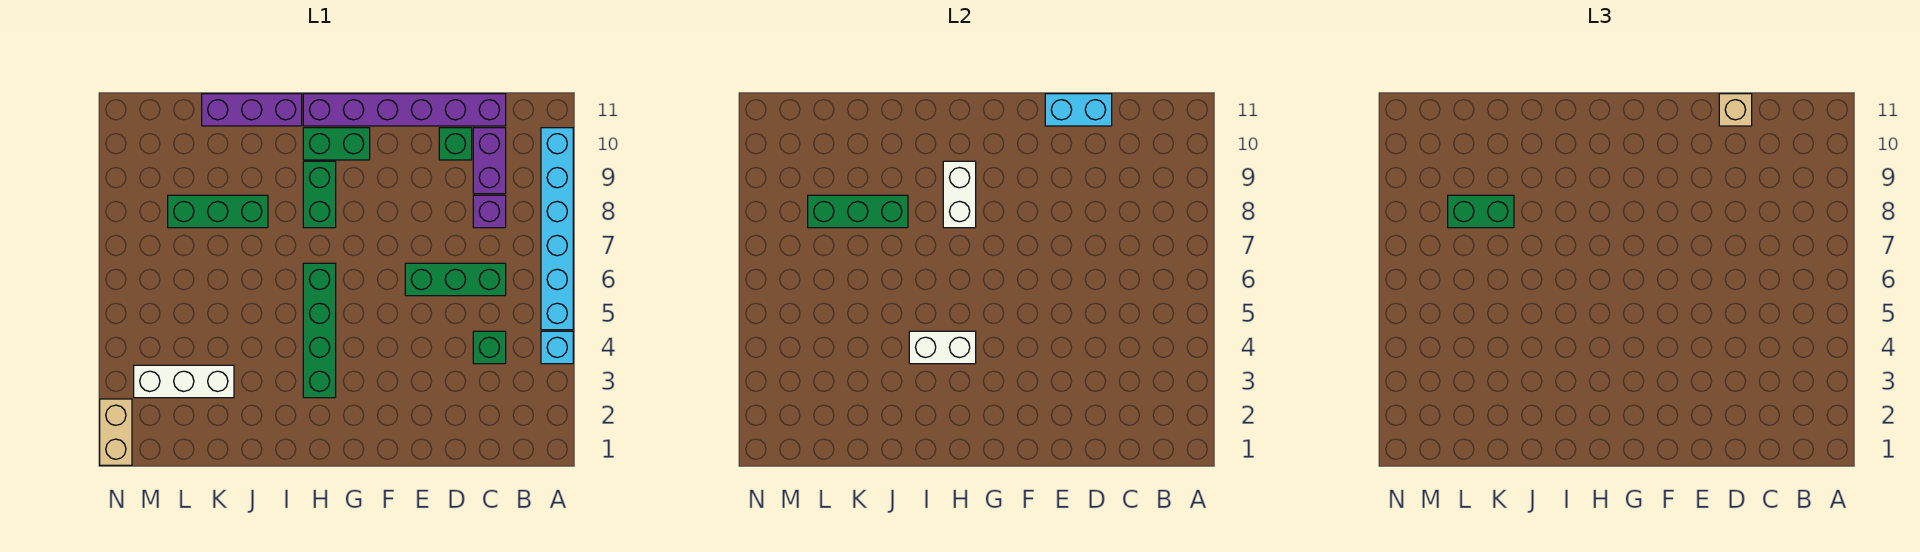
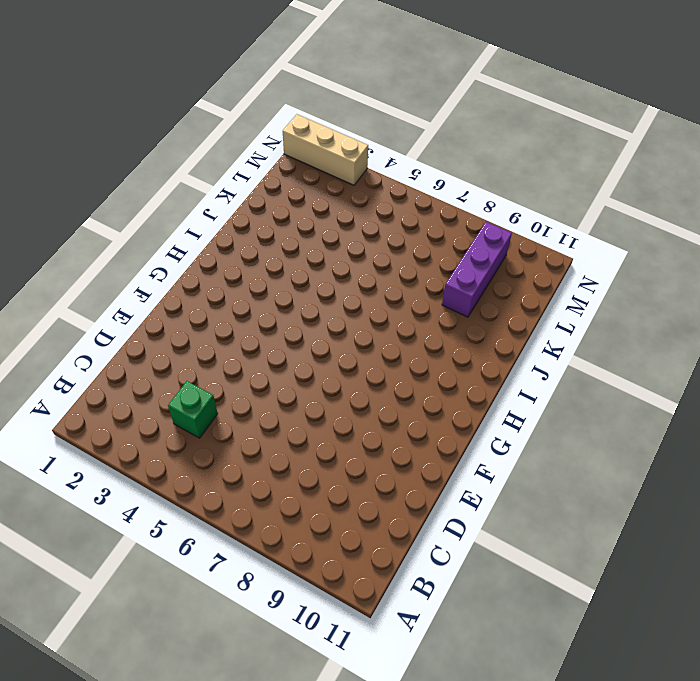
purple brick K9:M9 level 1 -> purple brick I11:K11 level 1
tan brick N1:N3 level 1 -> tan brick N1:N2 level 1
none -> cyan brick A4 level 1
none -> cyan brick A5:A10 level 1
none -> green brick C6:E6 level 1

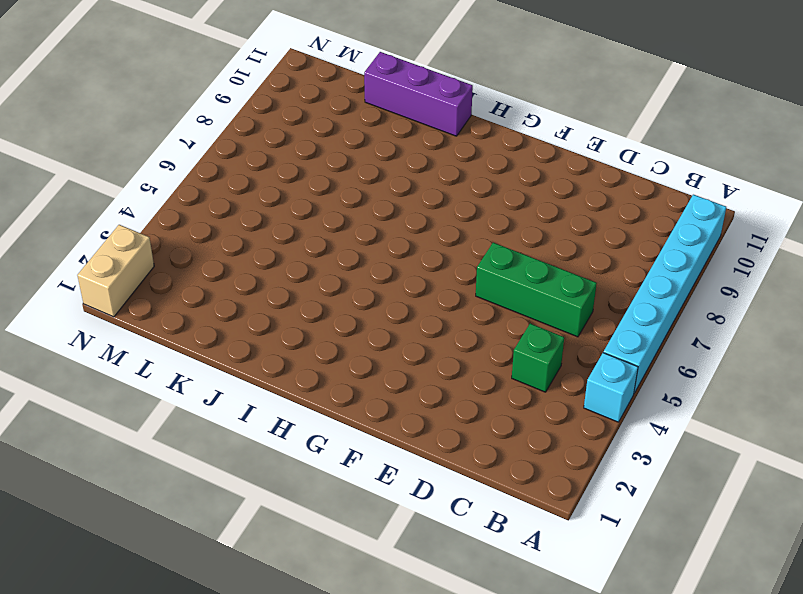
none -> purple brick C8 level 1
none -> purple brick C9:C10 level 1
none -> purple brick C11:H11 level 1

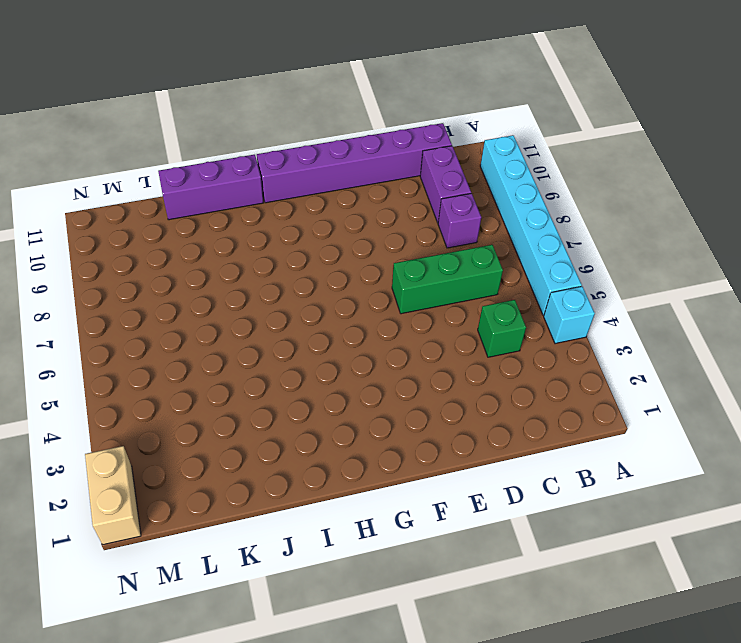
none -> green brick D10 level 1
none -> green brick G10:H10 level 1
none -> green brick H3:H6 level 1

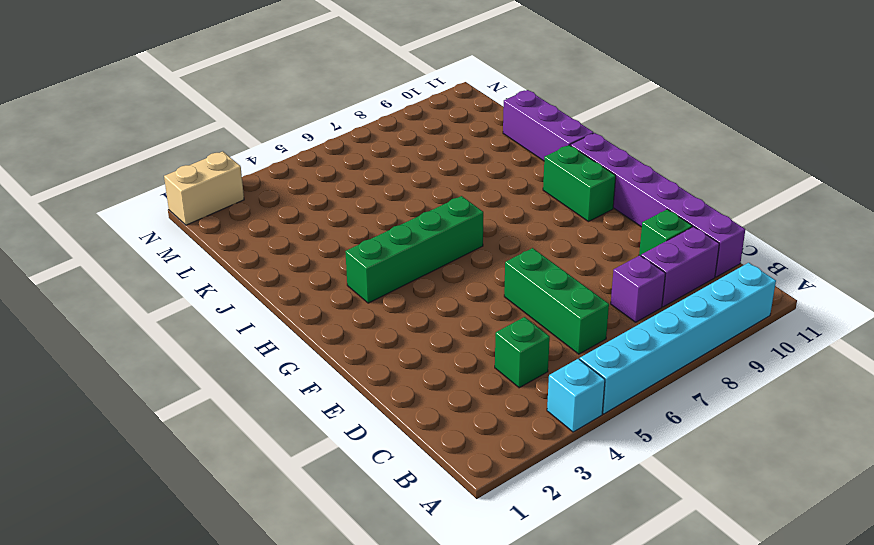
none -> green brick H8:H9 level 1
none -> green brick J8:L8 level 1
none -> white brick K3:M3 level 1

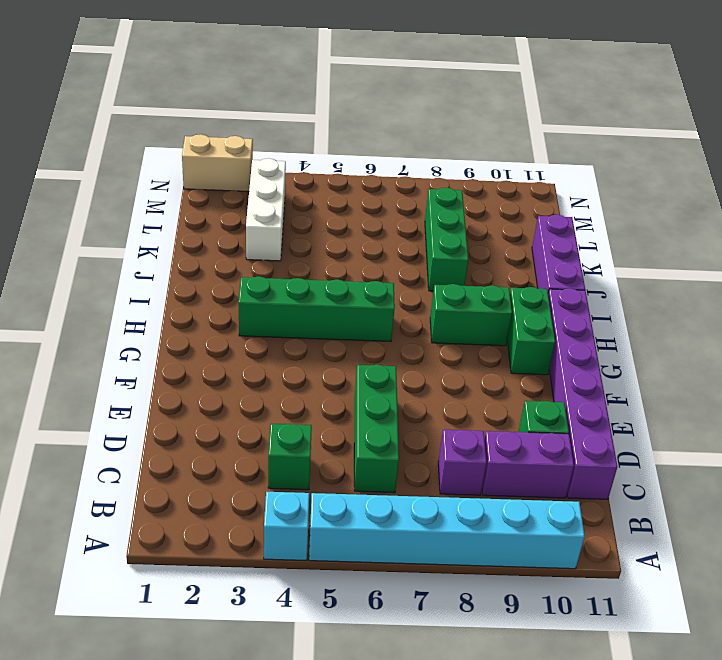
none -> cyan brick D11:E11 level 2
none -> white brick H4:I4 level 2
none -> white brick H8:H9 level 2

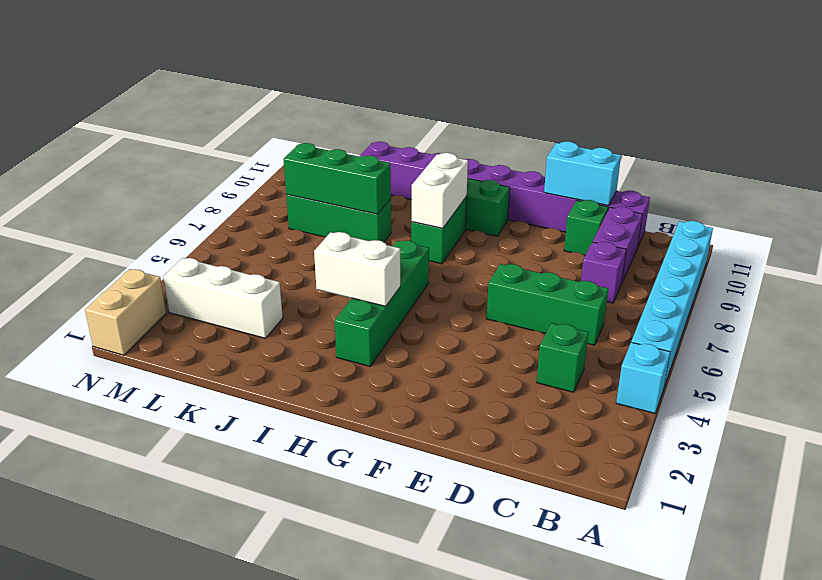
none -> tan brick D11 level 3
none -> green brick K8:L8 level 3

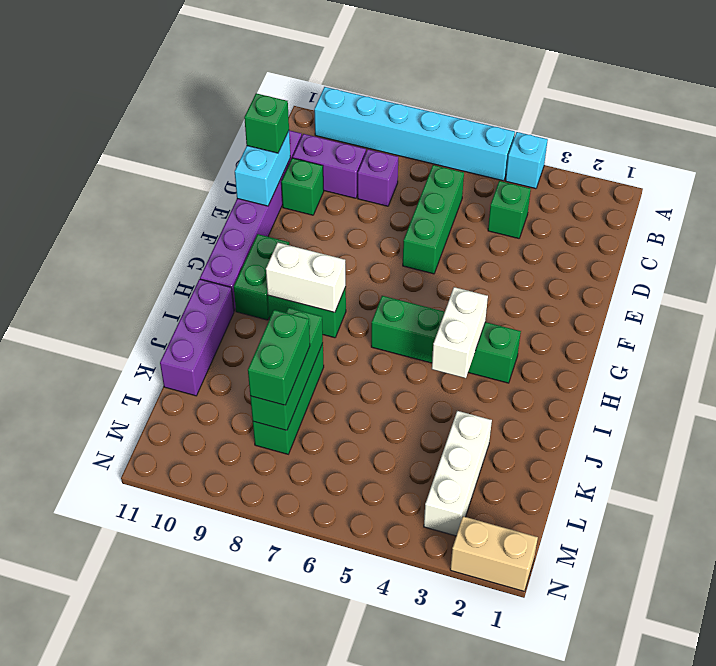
green brick D11 level 3 -> tan brick D11 level 3

